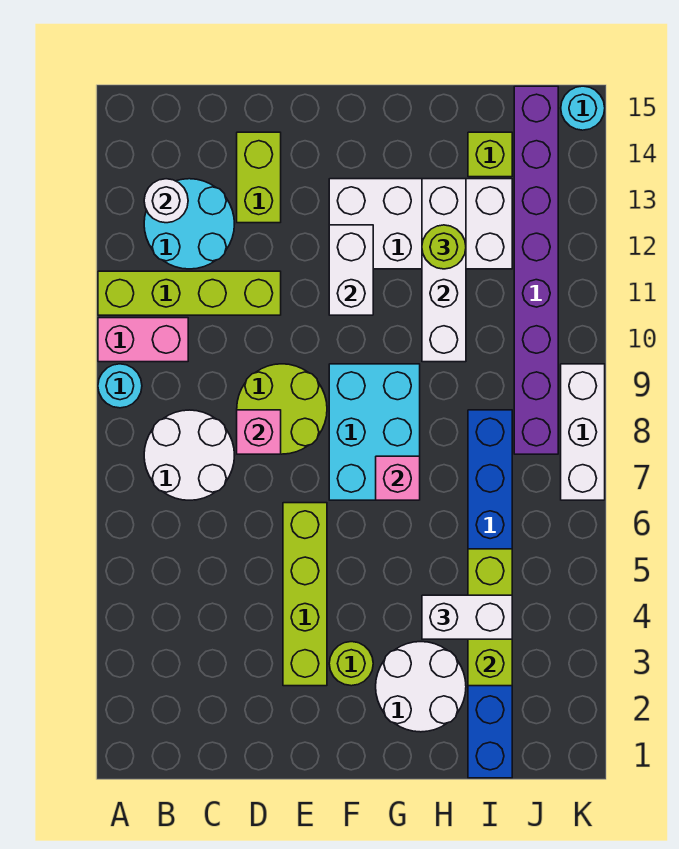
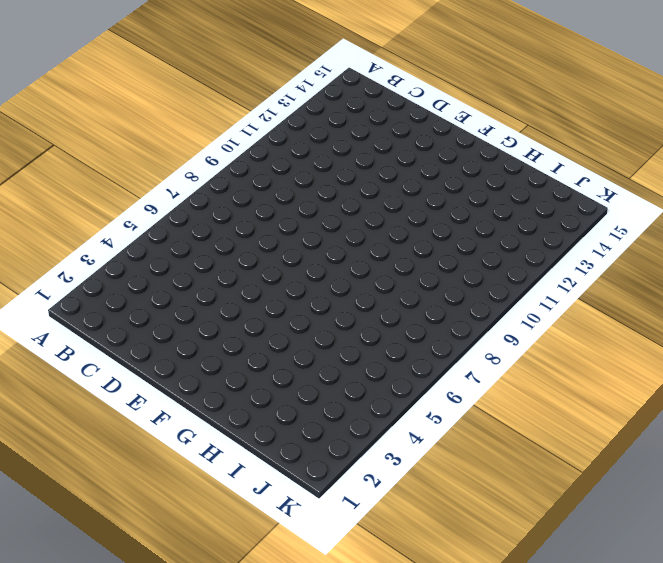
none -> cyan round brick A9 level 1
none -> pink brick A10:B10 level 1
none -> lime brick A11:D11 level 1

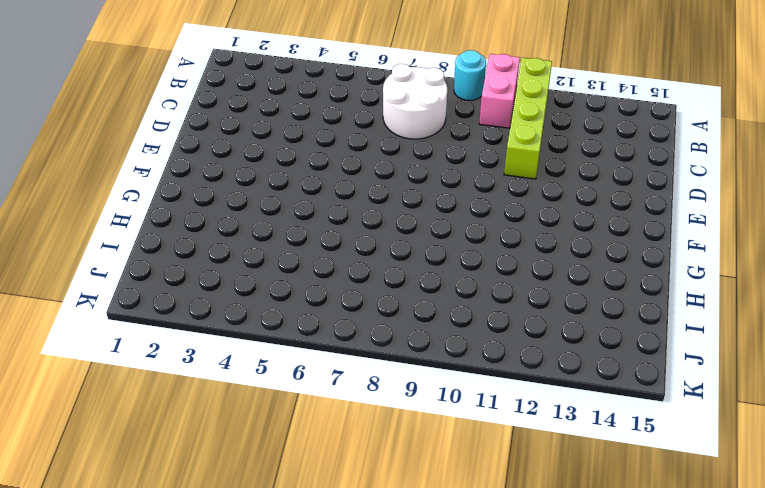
none -> cyan round brick B12:C13 level 1
none -> lime round brick D8:E9 level 1
none -> lime brick D13:D14 level 1

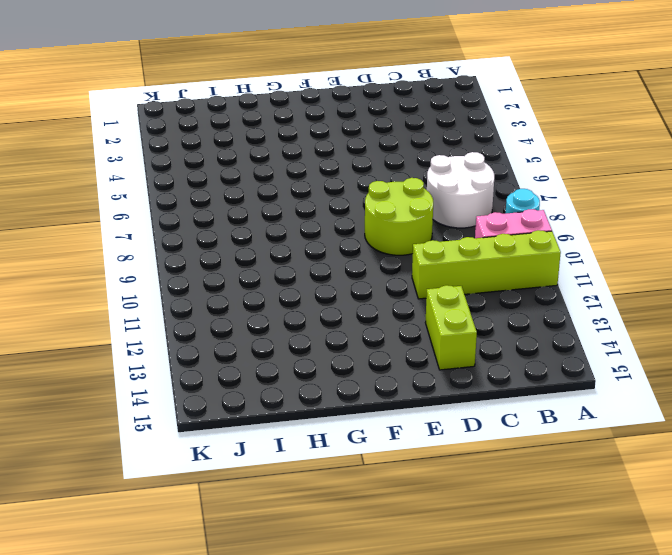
none -> cyan round brick B12:C13 level 1
none -> lime brick E3:E6 level 1
none -> lime round brick F3 level 1

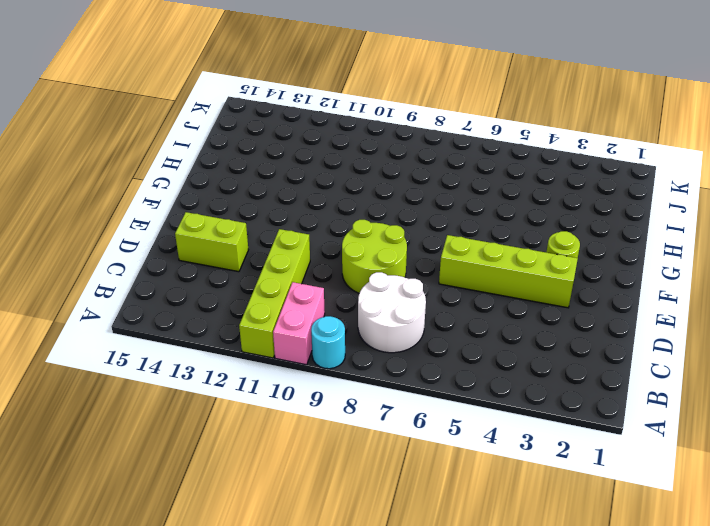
none -> cyan round brick B12:C13 level 1
none -> cyan brick F7:G9 level 1
none -> white brick F12:I13 level 1

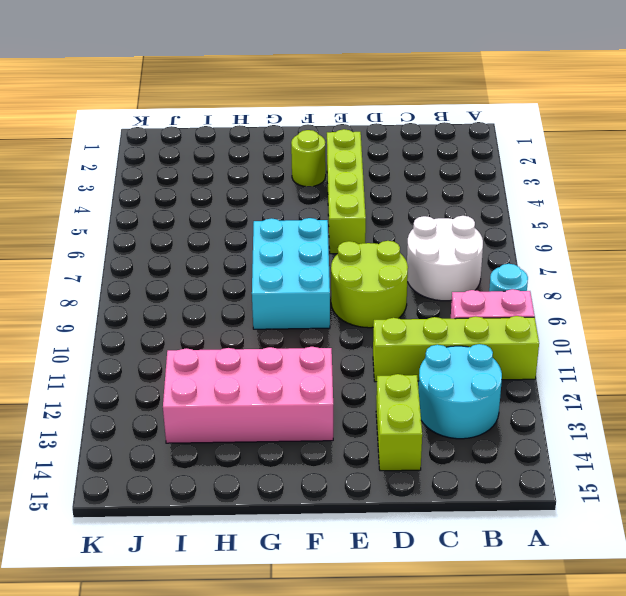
pink brick F12:I13 level 1 -> white brick F12:I13 level 1
none -> white round brick G2:H3 level 1
none -> blue brick I1:I8 level 1
none -> lime brick I14 level 1

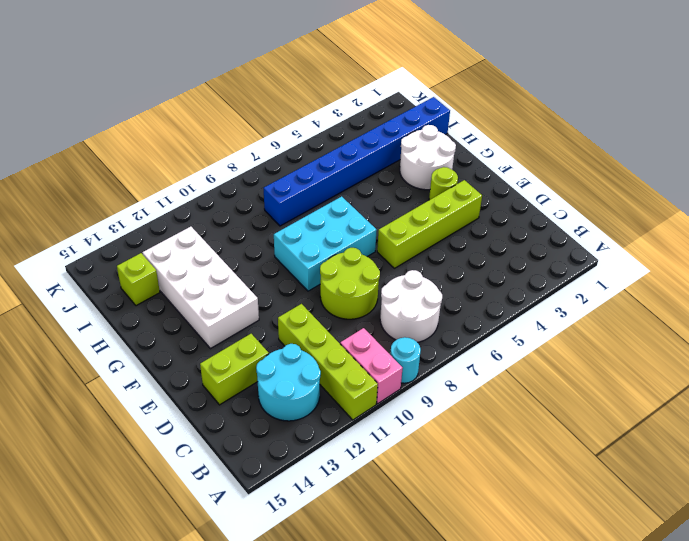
none -> purple brick J8:J15 level 1
none -> white brick K7:K9 level 1
none -> cyan round brick K15 level 1

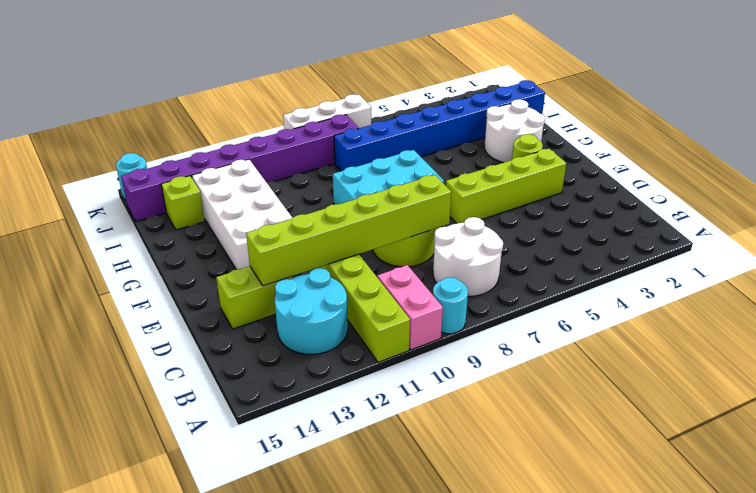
lime brick D8:D13 level 2 -> pink brick D8 level 2
none -> white round brick B13 level 2
none -> white brick F11:F12 level 2
none -> pink brick G7 level 2

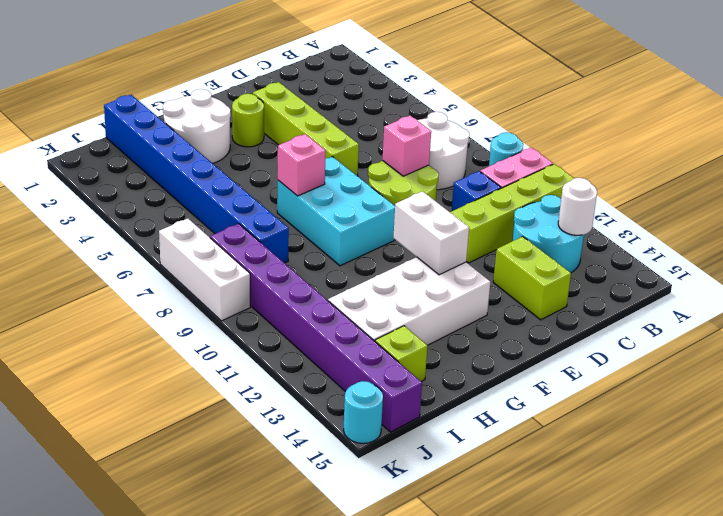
blue brick C10 level 1 -> none
none -> white brick H10:H13 level 2
none -> lime brick I3:I5 level 2
none -> white brick H4:I4 level 3

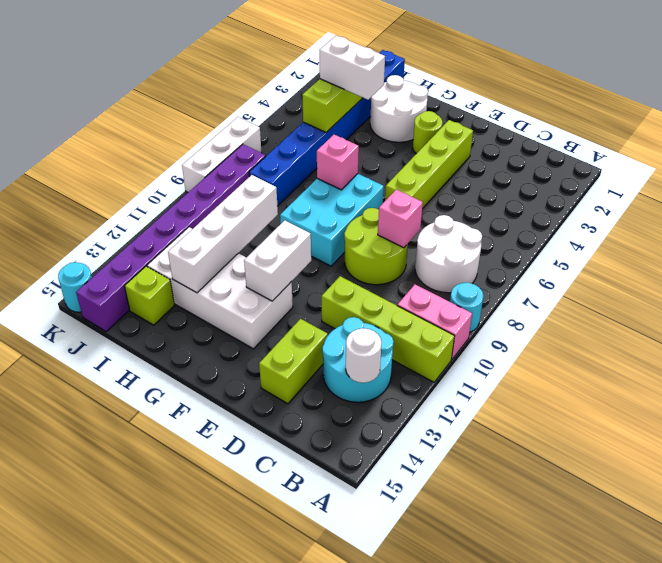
none -> lime round brick H12 level 3

